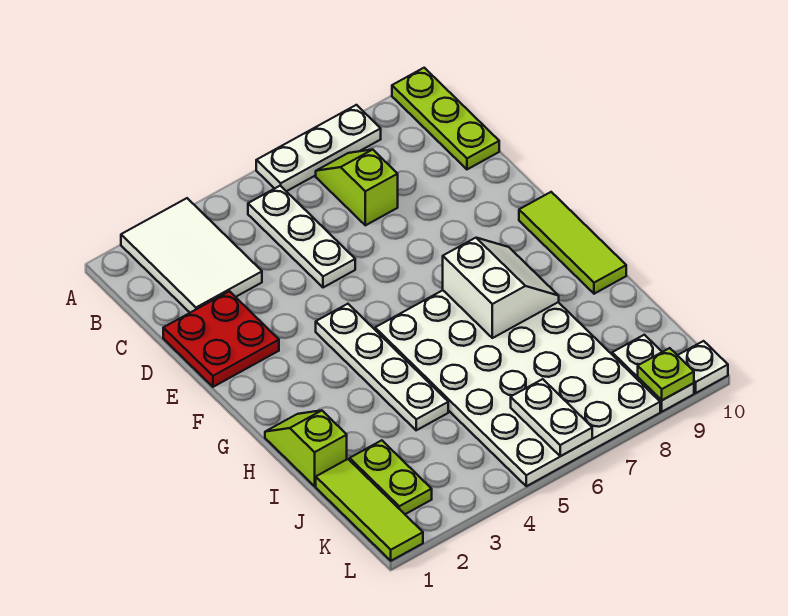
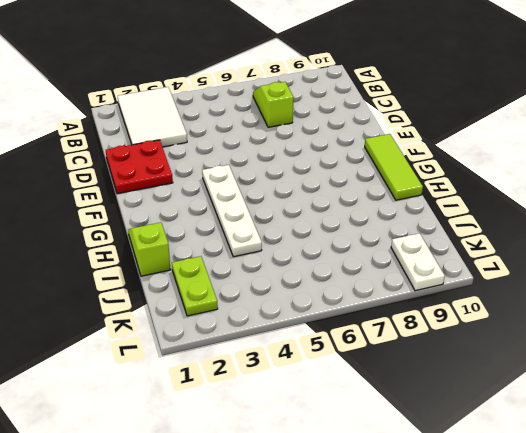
none -> white plate A6:A8 level 1
none -> lime plate A10:C10 level 1
none -> white plate B5:D5 level 1

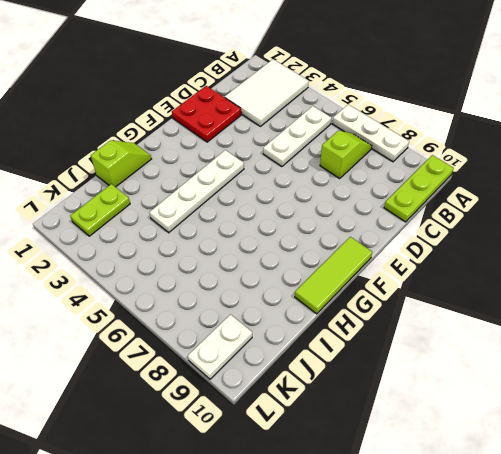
none -> white plate G5:L8 level 1
none -> lime tile J1:L1 level 1
none -> white plate L10 level 1

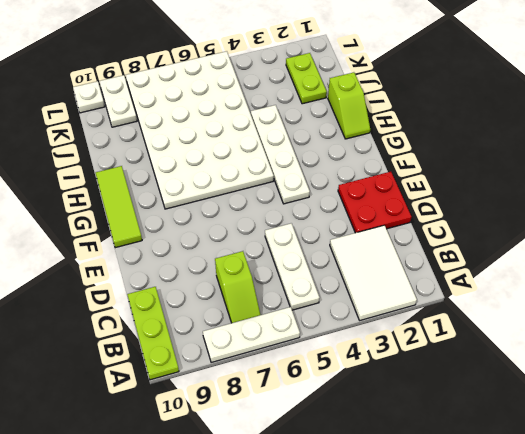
none -> lime tile J1:L1 level 1
none -> white slope G7:H8 level 2 top 7
none -> white plate K6:L6 level 2

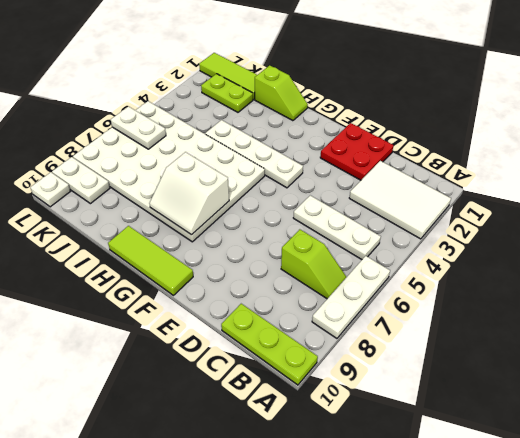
none -> lime plate L9 level 2

